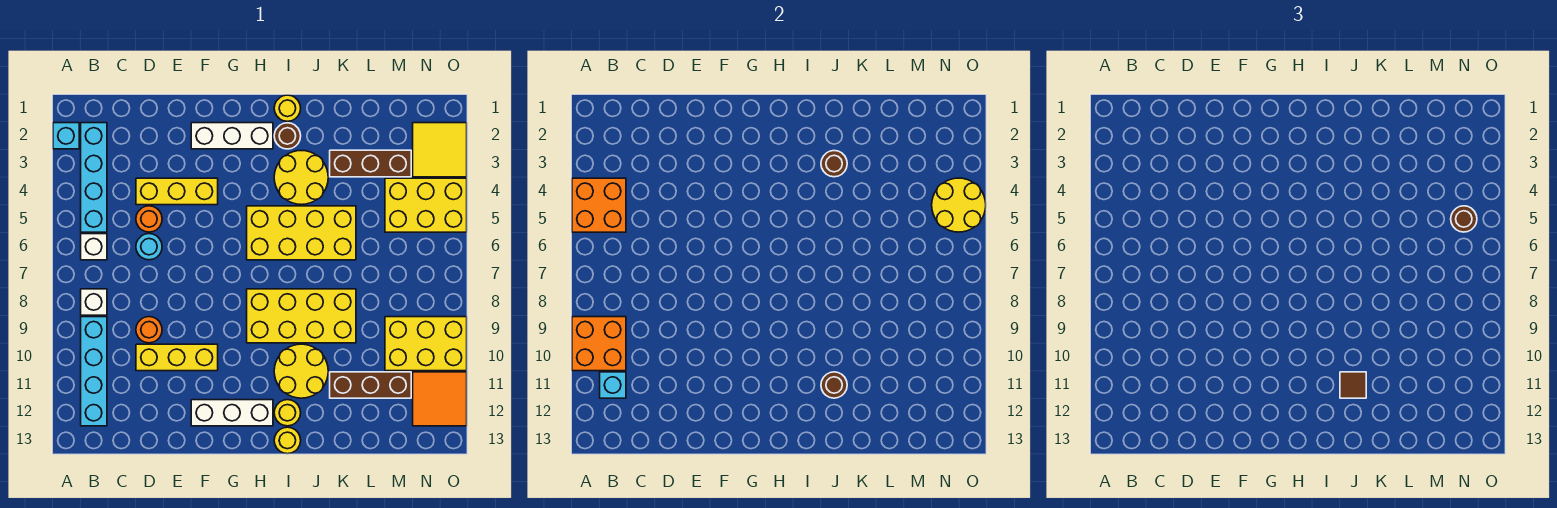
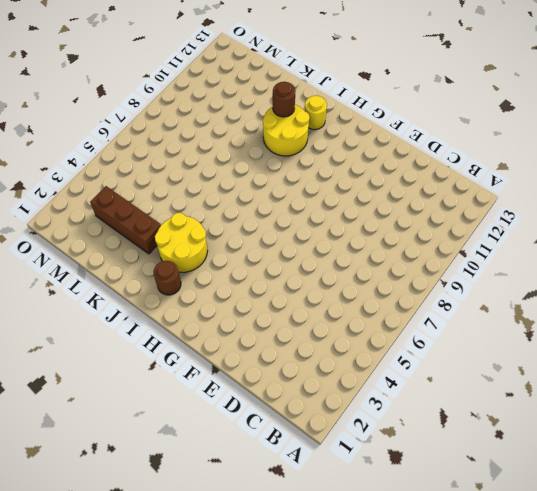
none -> cyan brick A2 level 1
none -> cyan brick B2:B5 level 1
none -> white brick B6 level 1
none -> white brick B8 level 1

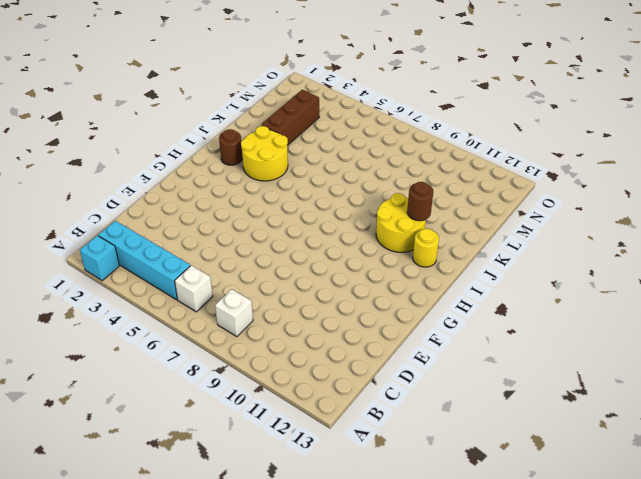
none -> cyan brick B9:B12 level 1
none -> yellow brick D4:F4 level 1
none -> orange round brick D5 level 1
none -> cyan round brick D6 level 1

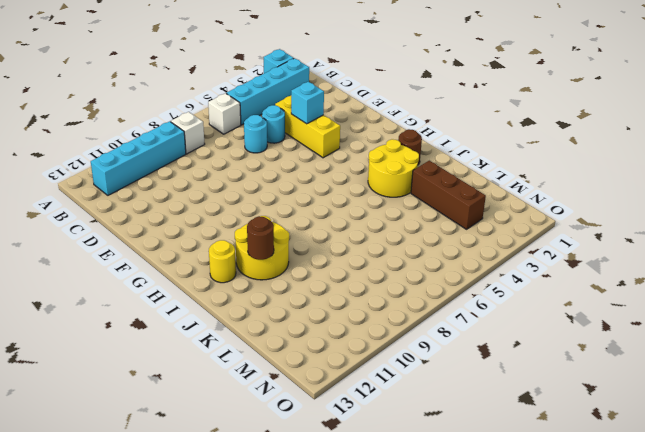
cyan round brick D5 level 1 -> orange round brick D5 level 1
cyan brick E4 level 2 -> cyan brick B11 level 2
none -> orange round brick D9 level 1
none -> yellow brick D10:F10 level 1
none -> white brick F2:H2 level 1
none -> white brick F12:H12 level 1

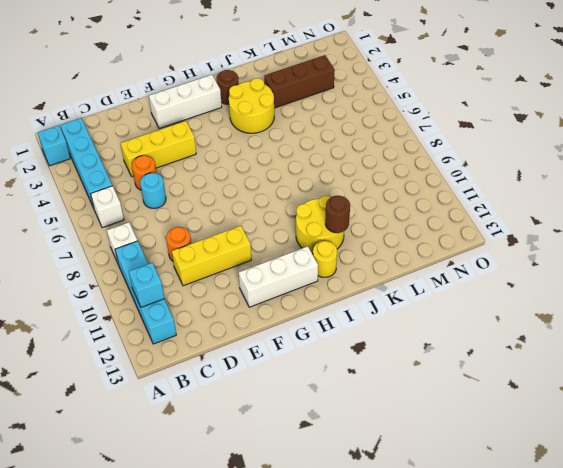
none -> yellow brick H5:K6 level 1
none -> yellow brick H8:K9 level 1
none -> yellow round brick I1 level 1
none -> yellow round brick I13 level 1

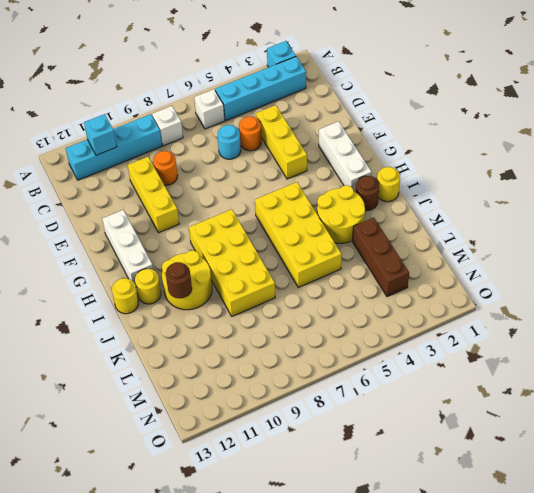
none -> brown brick K11:M11 level 1
none -> yellow brick M4:O5 level 1
none -> yellow brick M9:O10 level 1
none -> yellow tile N2:O3 level 1

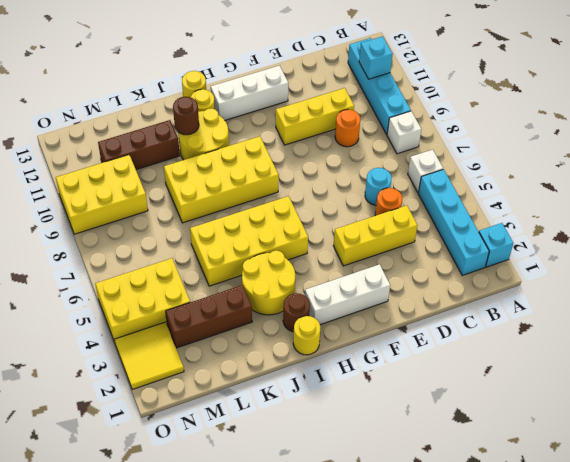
none -> orange tile N11:O12 level 1
none -> orange brick A4:B5 level 2
none -> orange brick A9:B10 level 2
none -> brown round brick J3 level 2

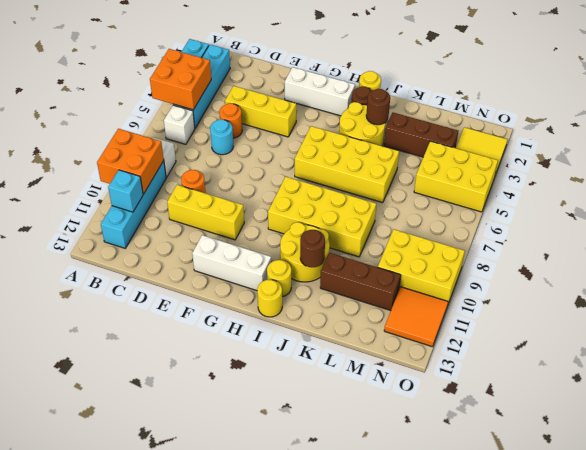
none -> yellow round brick N4:O5 level 2
none -> brown tile J11 level 3
none -> brown round brick N5 level 3

